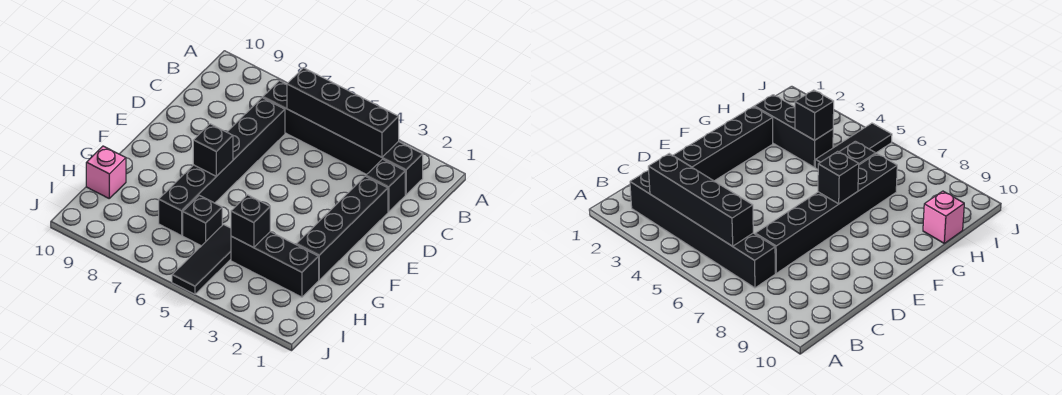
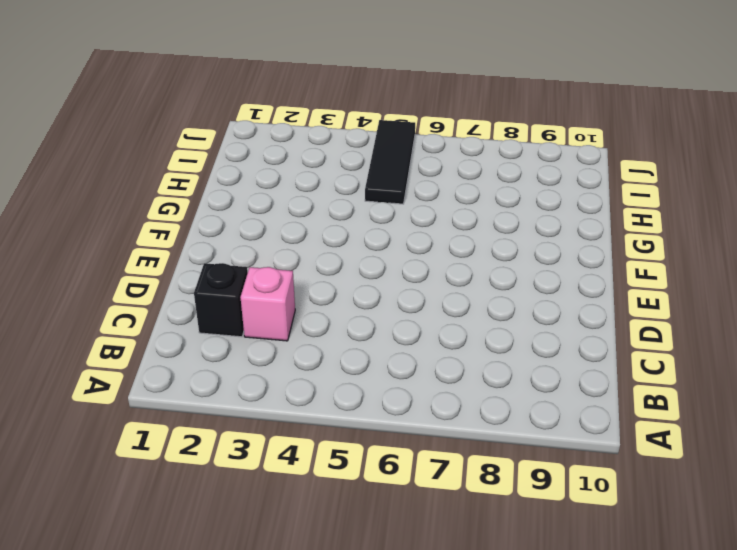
pink brick C3 level 1 -> pink brick H10 level 1
none -> black brick B2:B7 level 1
none -> black brick C7:H7 level 1

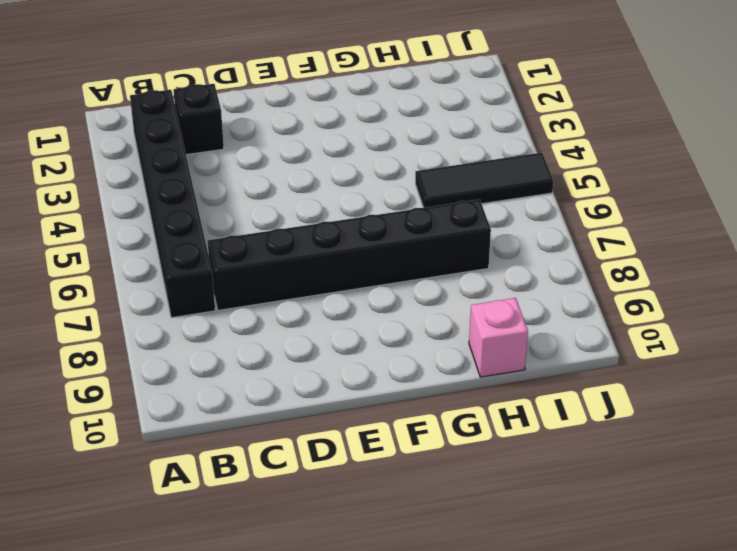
none -> black brick D2:G2 level 1
none -> black brick H2:H4 level 1

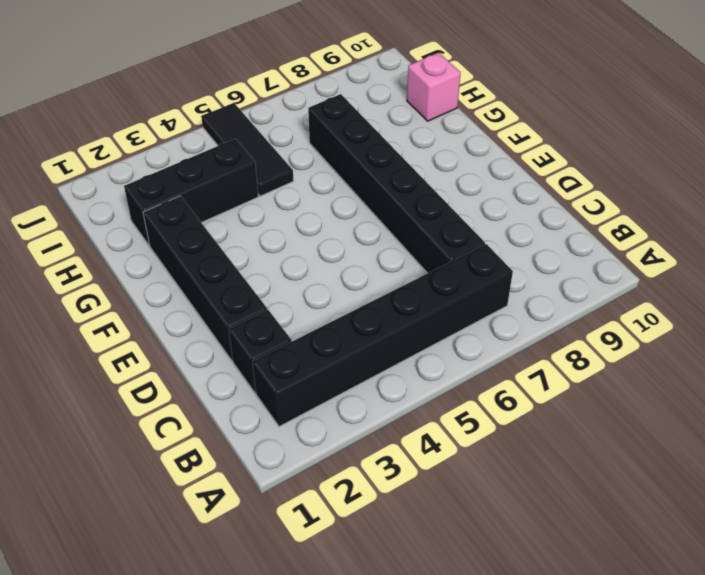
none -> black brick H6 level 1
none -> black brick B3:B6 level 2

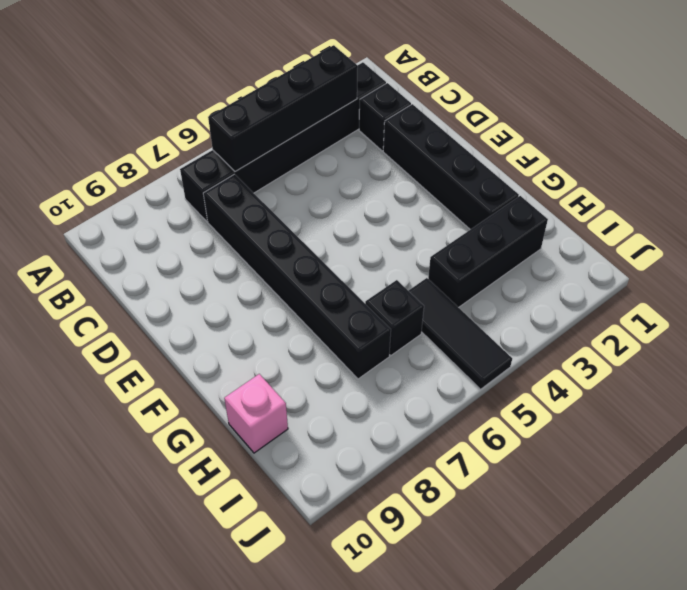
none -> black brick F7 level 2
none -> black brick H4 level 2

